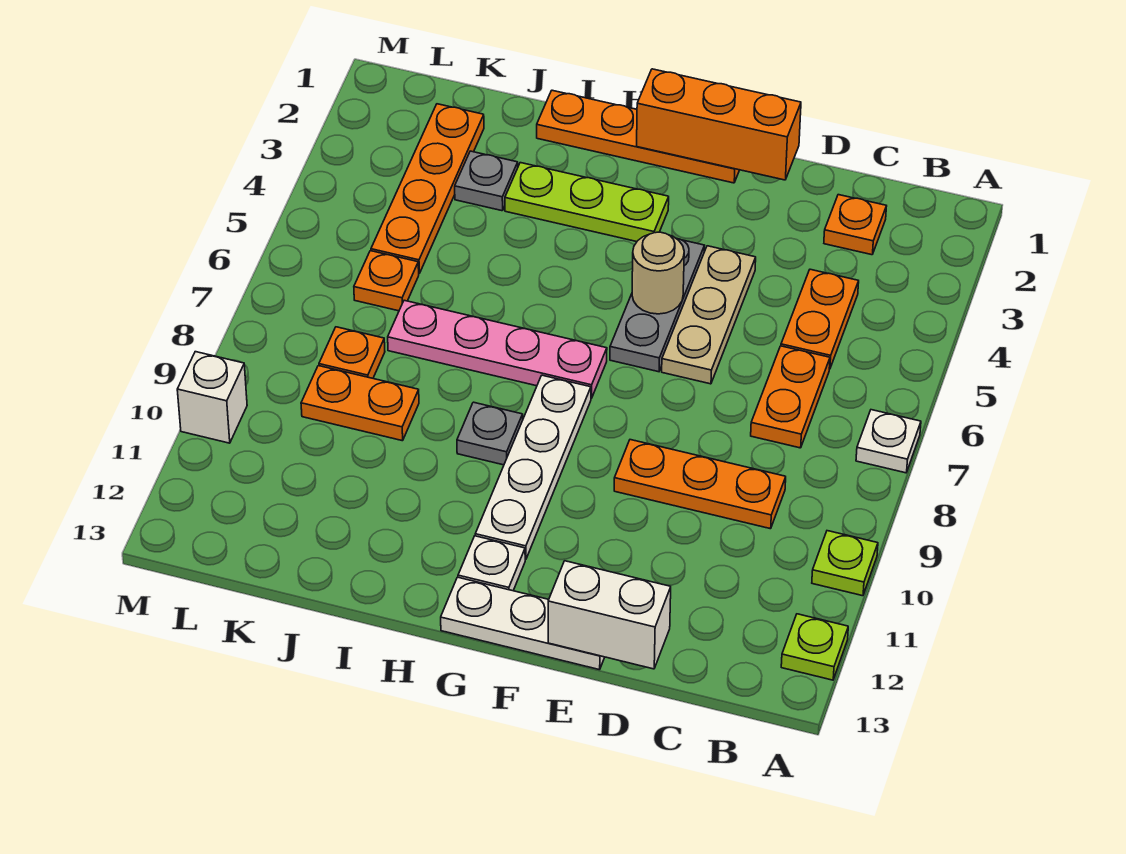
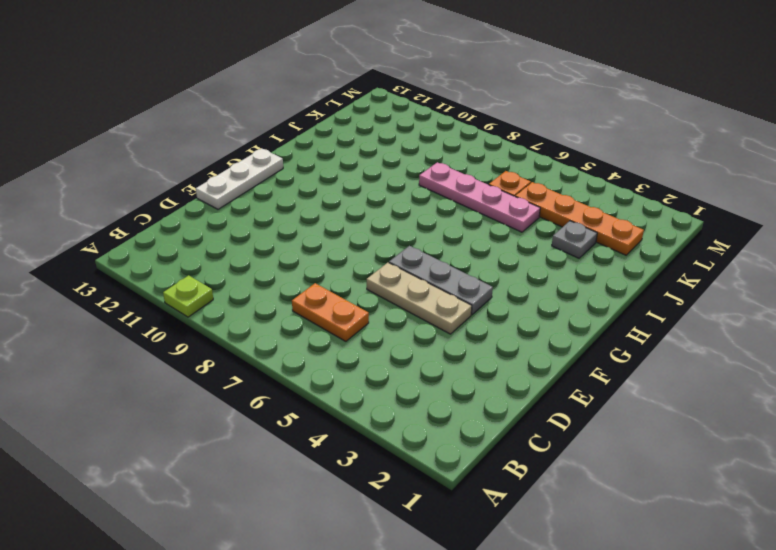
pink plate J5:J8 level 1 -> pink plate G7:J7 level 1
none -> white plate A7 level 1
none -> lime plate A12 level 1
none -> orange plate C2 level 1

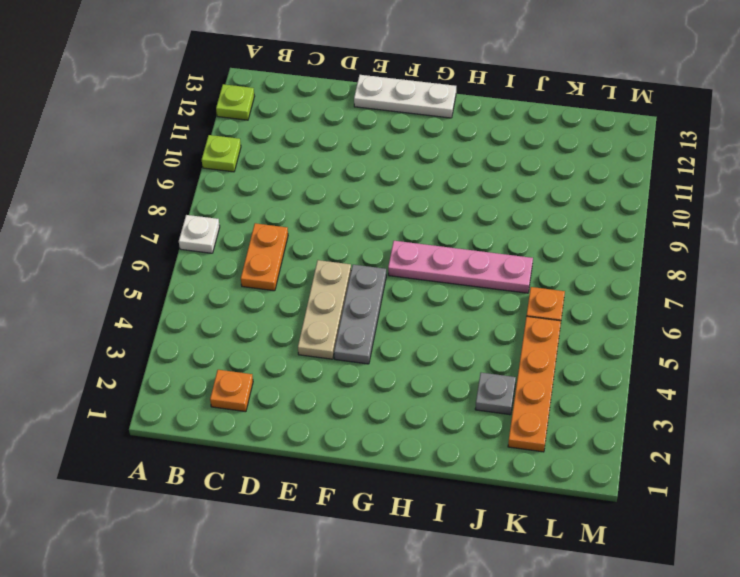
none -> orange plate C4:C5 level 1
none -> orange plate C9:E9 level 1
none -> orange plate F1:I1 level 1

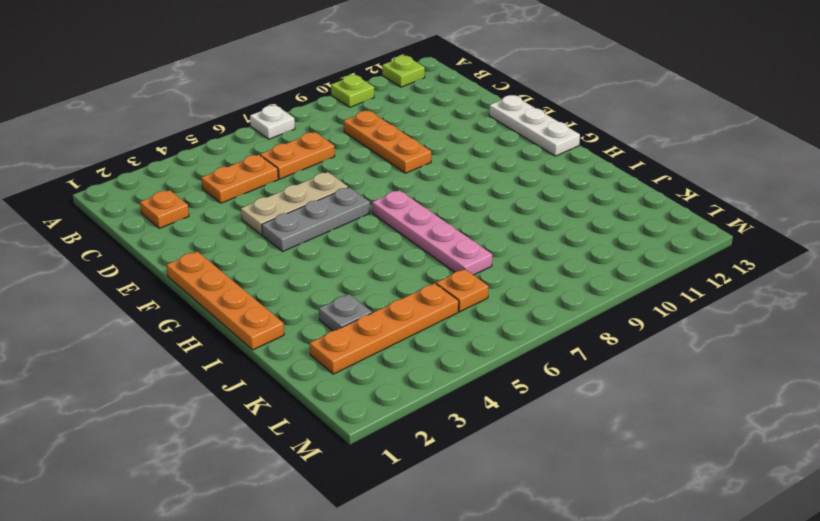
none -> lime plate G3:I3 level 1
none -> white plate G8:G11 level 1
none -> white plate G12 level 1

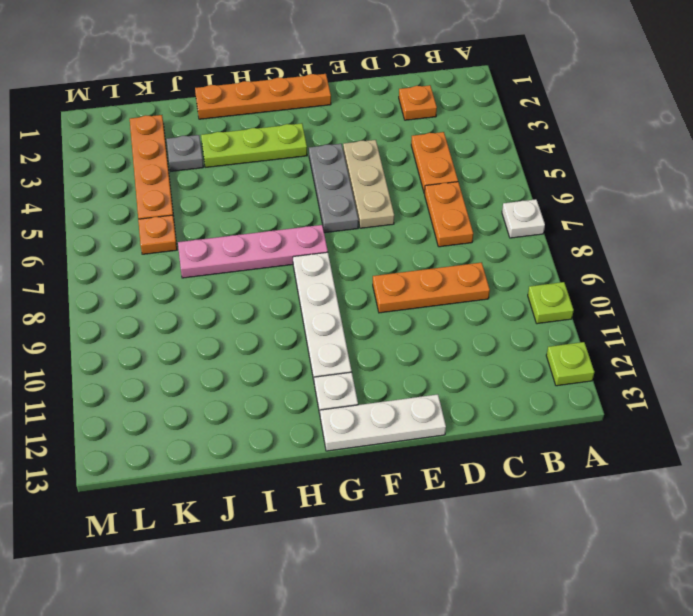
none -> grey plate H9 level 1
none -> orange plate J9:K9 level 1
none -> orange plate K8 level 1

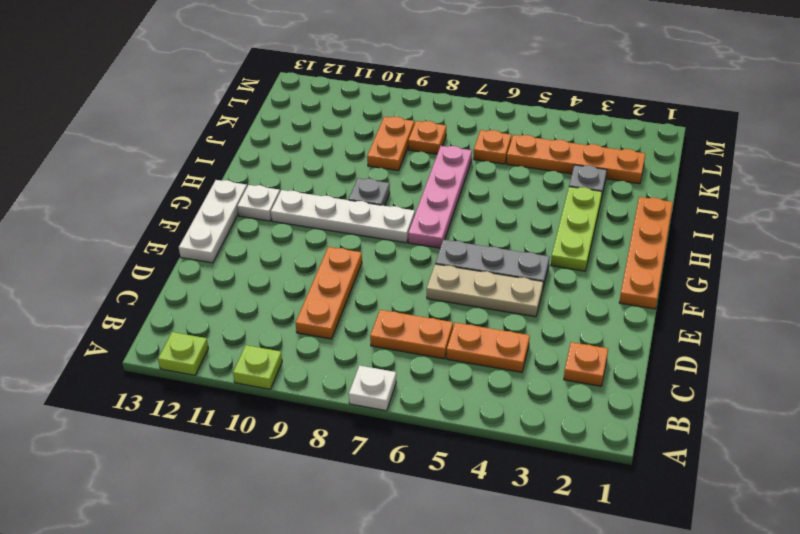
none -> white brick M10 level 1
none -> white brick D13:E13 level 2
none -> orange brick E1:G1 level 2

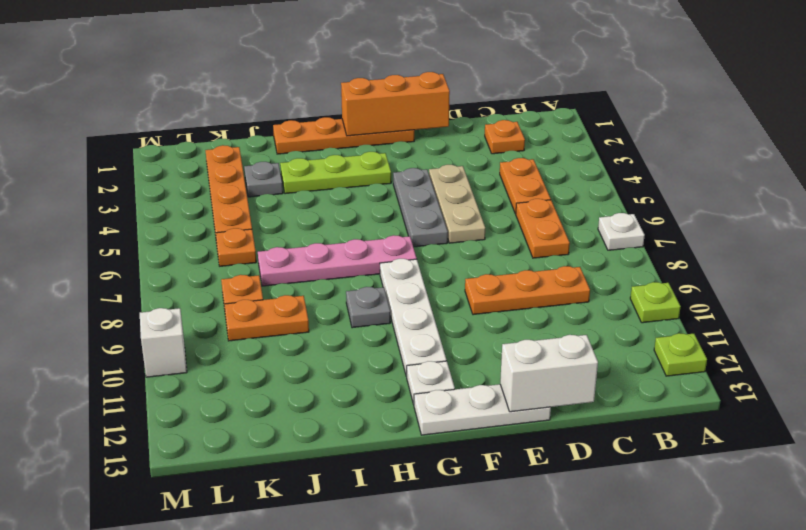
none -> tan round brick F5 level 2

